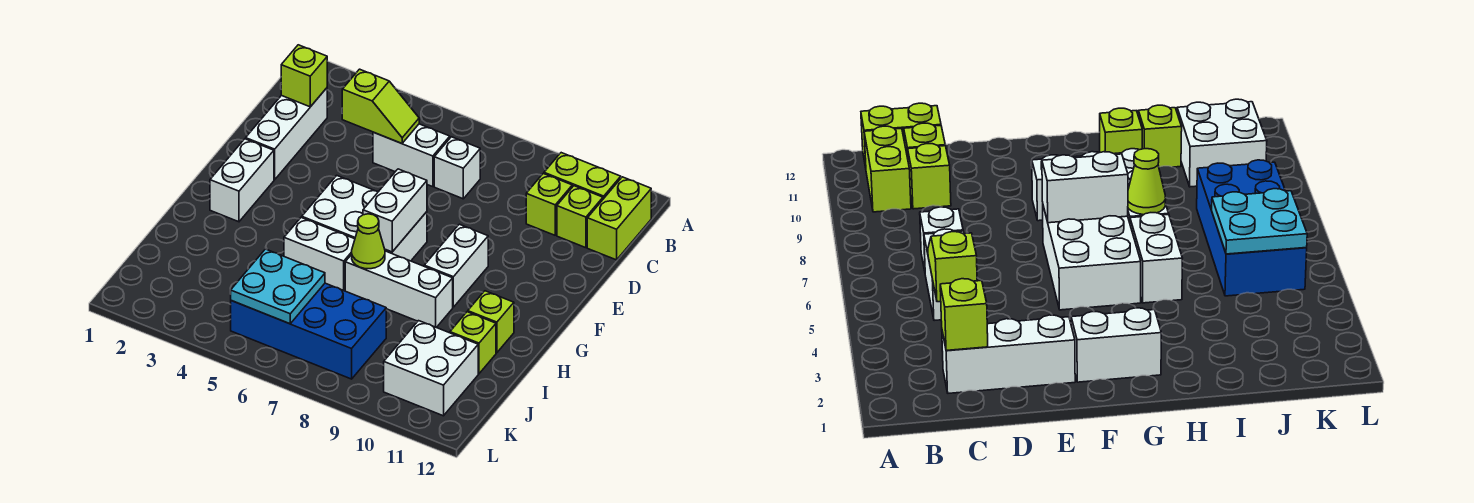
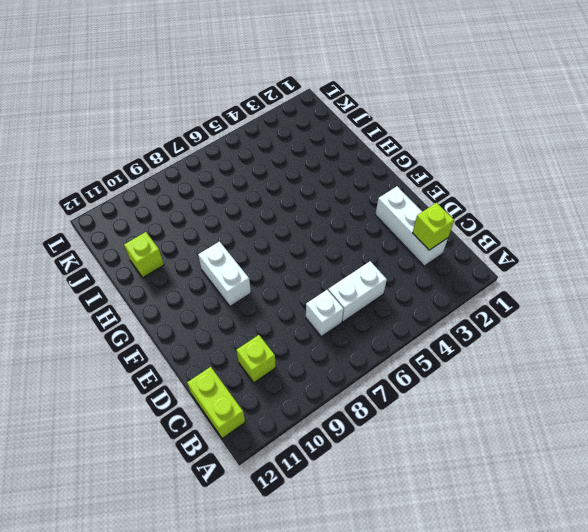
none -> lime brick B10:B11 level 1
none -> lime brick C11 level 1
none -> white brick F2:G2 level 1

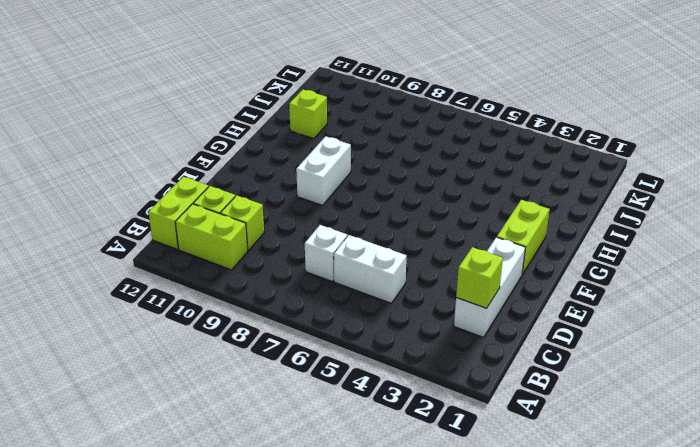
lime brick F2:G2 level 1 -> white brick F2:G2 level 1
none -> white brick F5:G7 level 1
none -> white brick H5:H6 level 1
none -> white brick H7:H9 level 1

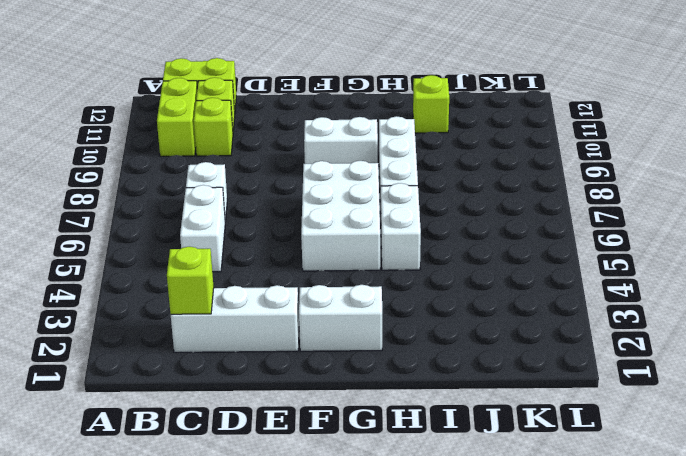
none -> lime brick H11 level 1
none -> blue brick J5:K8 level 1
none -> white brick J10:K11 level 1

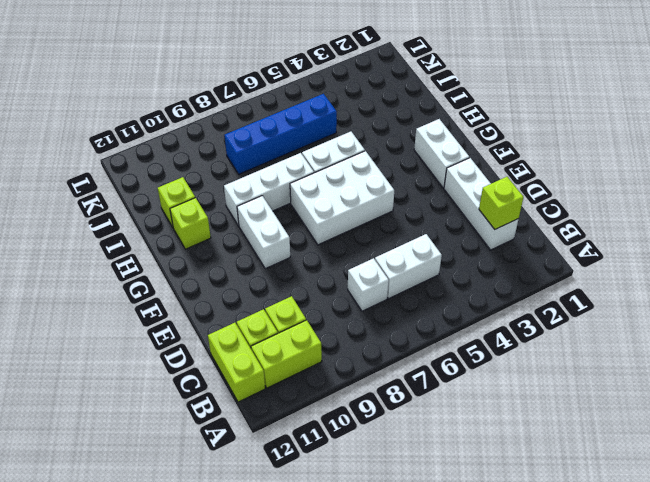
blue brick J5:J8 level 1 -> blue brick J5:K8 level 1
none -> white brick J10:K11 level 1
none -> lime slope C4:C5 level 2 top 4
none -> white brick F7:G7 level 2

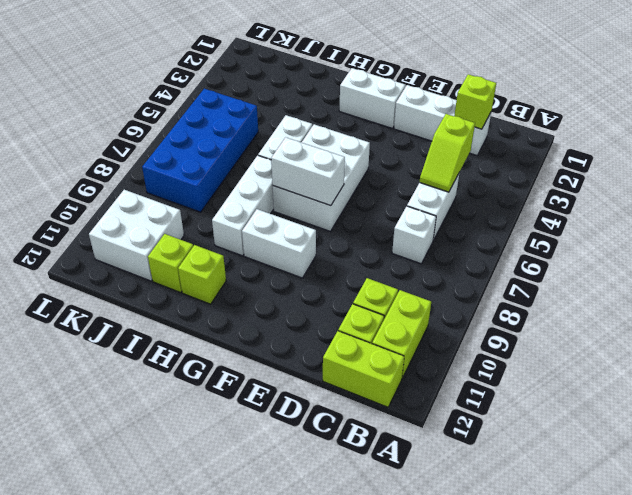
none -> lime cone H7 level 2
none -> cyan plate J5:K6 level 2

